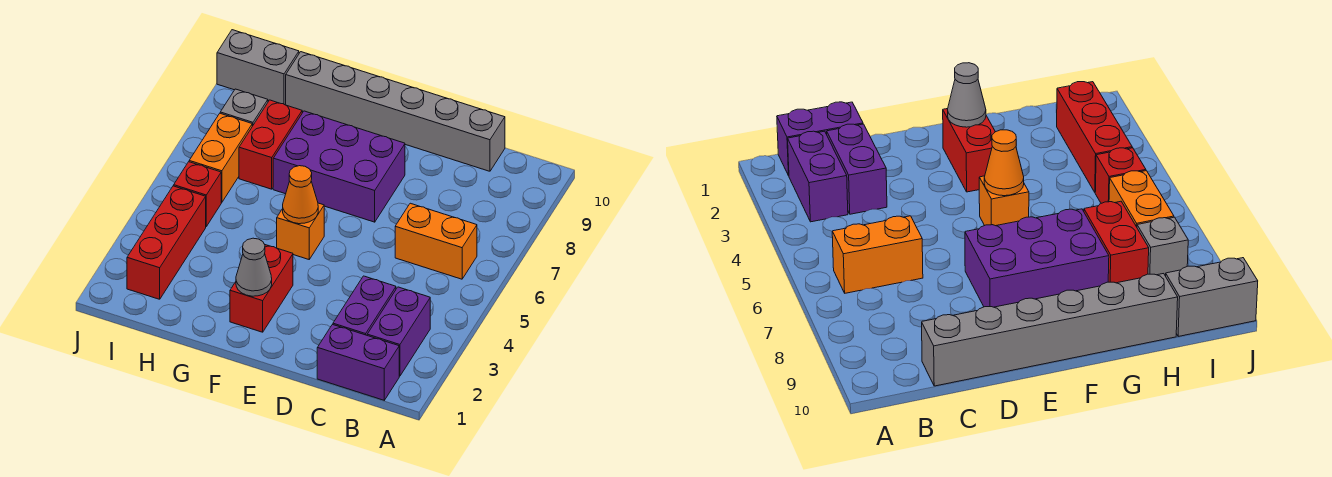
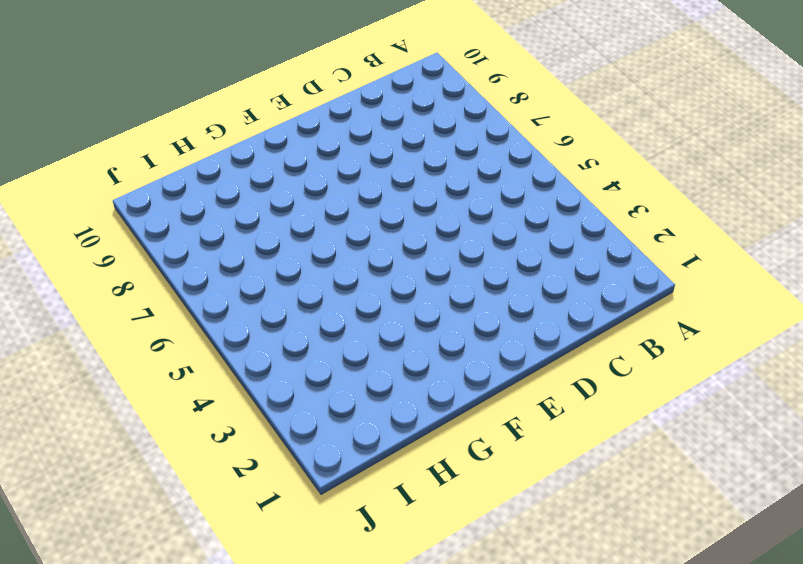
none -> purple brick B1:C1 level 1
none -> purple brick B2:B3 level 1
none -> orange brick B6:C6 level 1

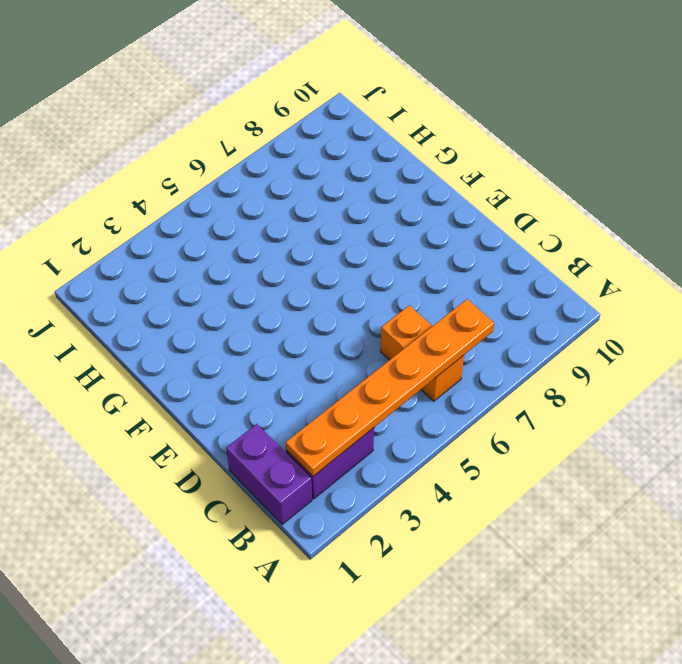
orange plate B2:B7 level 2 -> none
none -> purple brick C2:C3 level 1
none -> grey brick C10:H10 level 1
none -> purple brick E7:G8 level 1

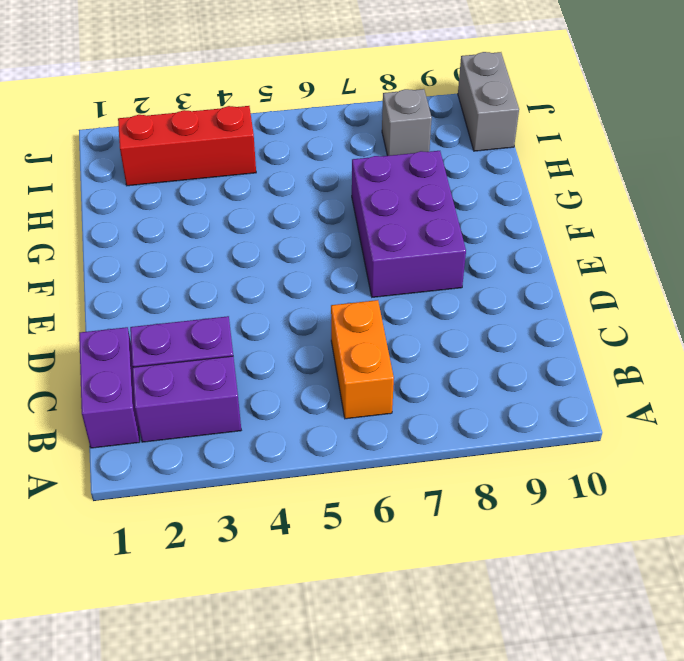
none -> grey brick C10:H10 level 1
none -> red brick F2:F3 level 1
none -> orange brick F5 level 1

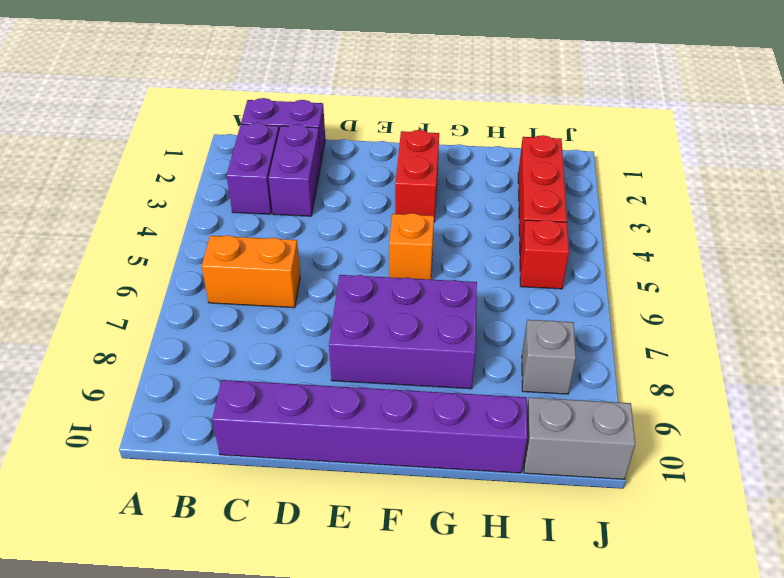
purple brick C10:H10 level 1 -> grey brick C10:H10 level 1
none -> red brick H7:H8 level 1
none -> orange brick I6:I7 level 1
none -> grey cone F2 level 2

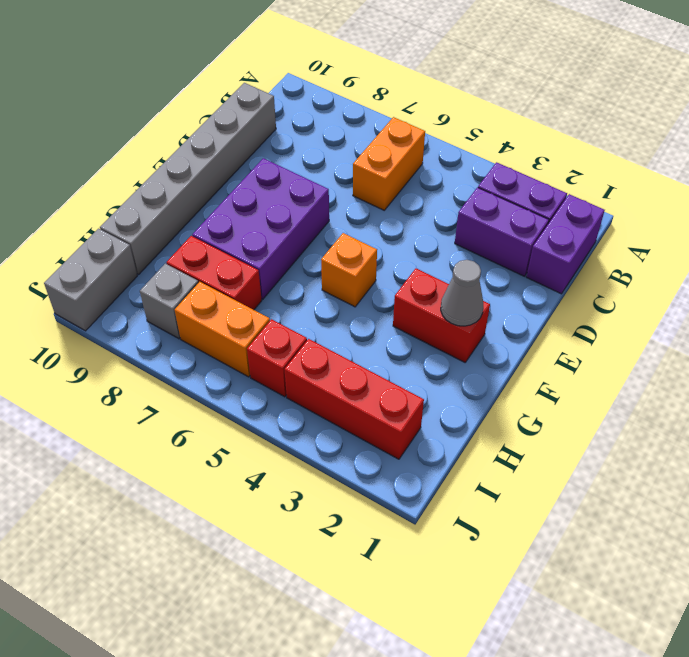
none -> orange cone F5 level 2

